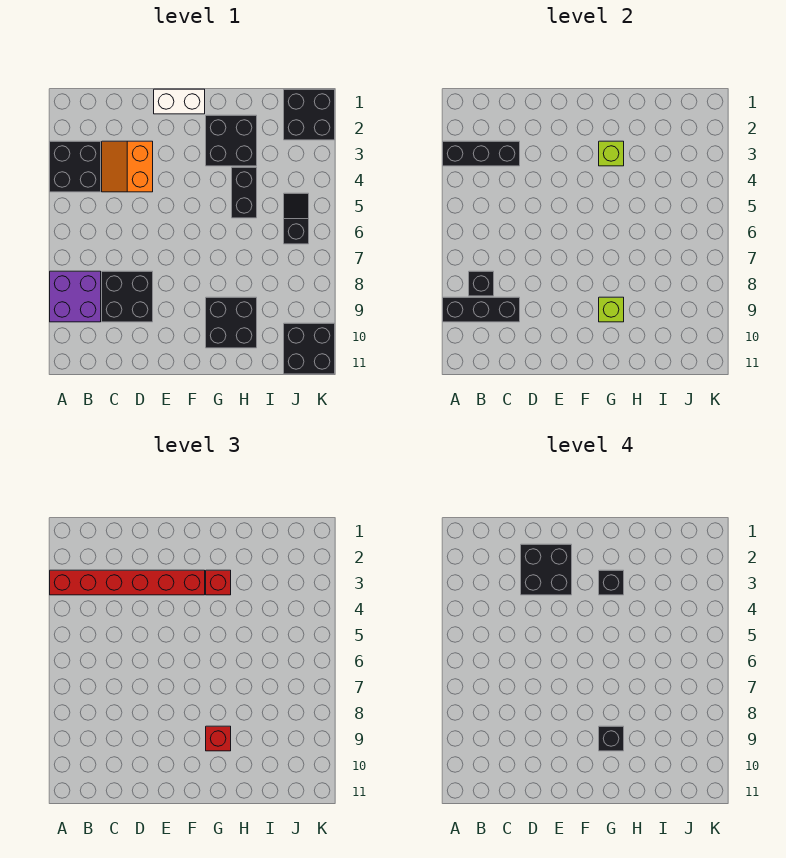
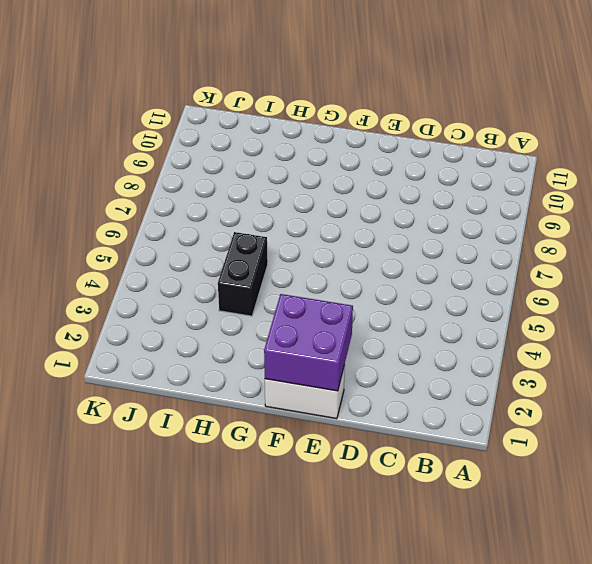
purple brick E1:F2 level 2 -> purple brick A8:B9 level 1
none -> black brick A3:B4 level 1
none -> orange slope C3:D4 level 1 top D
none -> black brick C8:D9 level 1

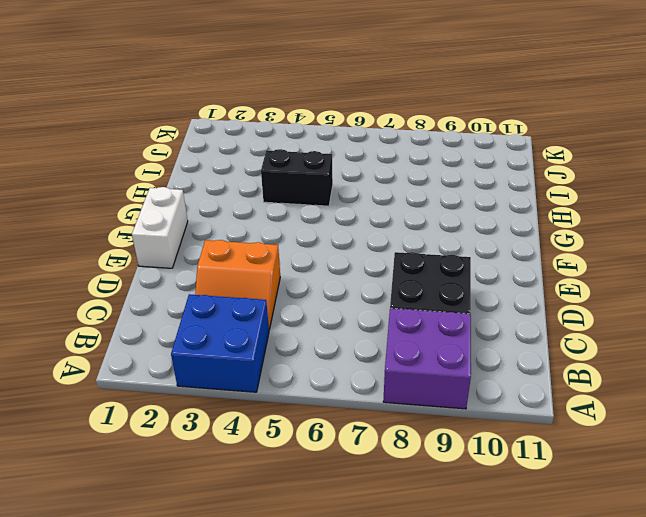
blue brick A3:B4 level 1 -> black brick A3:B4 level 1
none -> black brick G2:H3 level 1
none -> black brick G9:H10 level 1
none -> black brick J1:K2 level 1

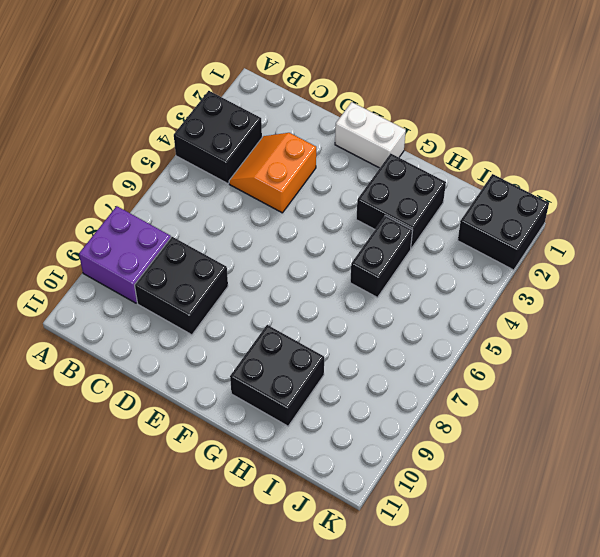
none -> black slope J5:J6 level 1 top 6
none -> black brick J10:K11 level 1
none -> black brick A3:C3 level 2

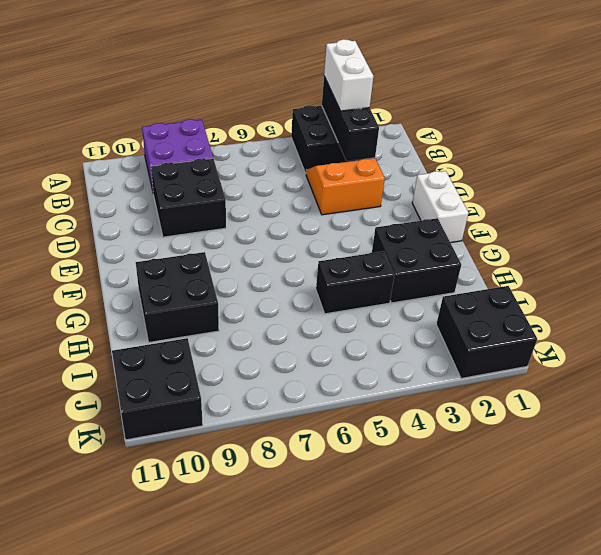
white brick A3:B3 level 3 -> red brick A3:F3 level 3
none -> black slope J5:J6 level 1 top 6
none -> black brick A9:C9 level 2
none -> black brick B8 level 2

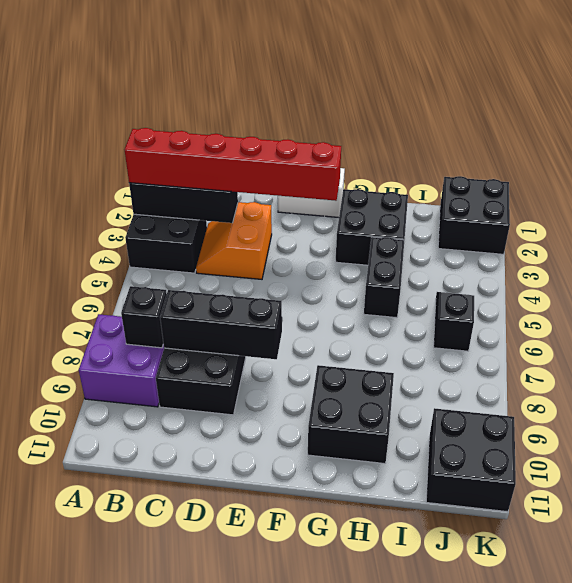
black brick C8:E8 level 2 -> black brick A9:C9 level 2
none -> lime brick G3 level 2
none -> lime brick G9 level 2
none -> red brick G3 level 3

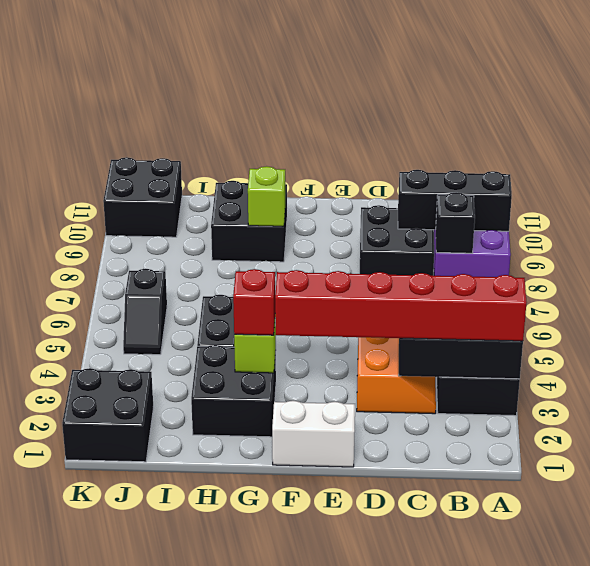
none -> red brick G9 level 3
none -> black brick D2:E3 level 4
none -> black brick G3 level 4

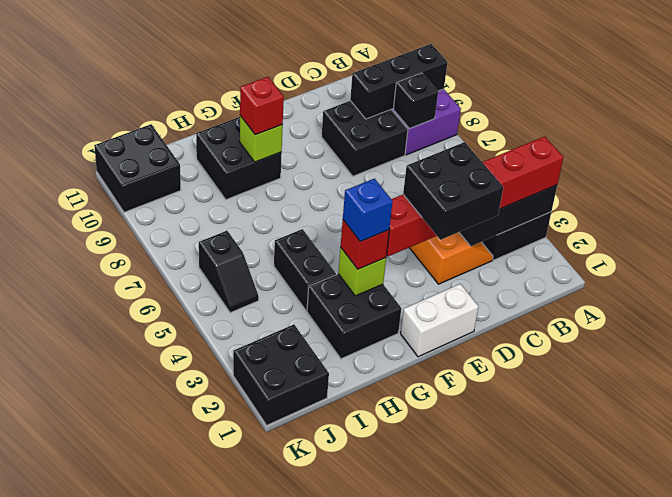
blue brick G3 level 4 -> black brick G3 level 4
none -> black brick G9 level 4

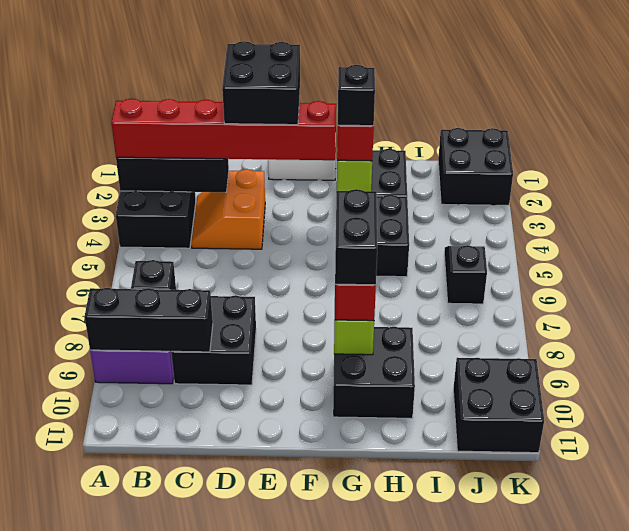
black brick G8:G9 level 4 -> black brick G9 level 4

